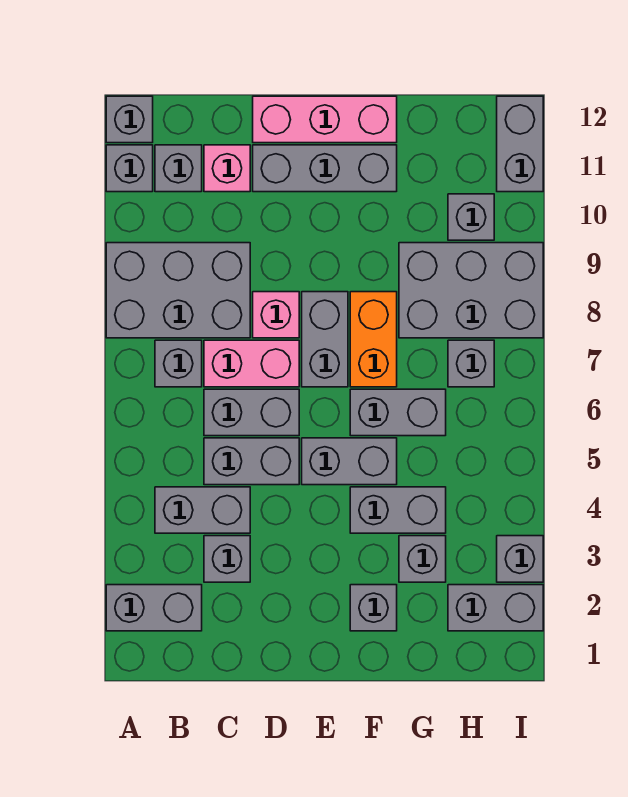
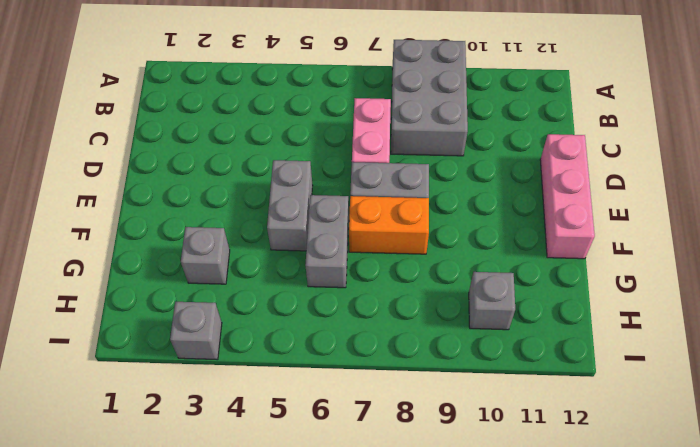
none -> grey brick A2:B2 level 1
none -> grey brick A11 level 1
none -> grey brick A12 level 1

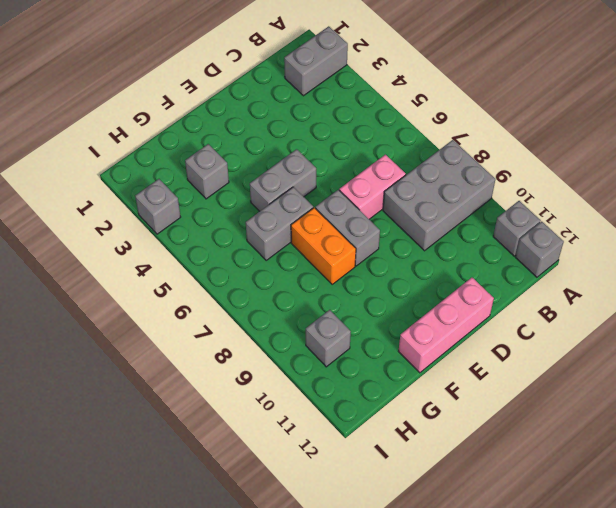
none -> grey brick B4:C4 level 1
none -> grey brick B7 level 1
none -> grey brick B11 level 1

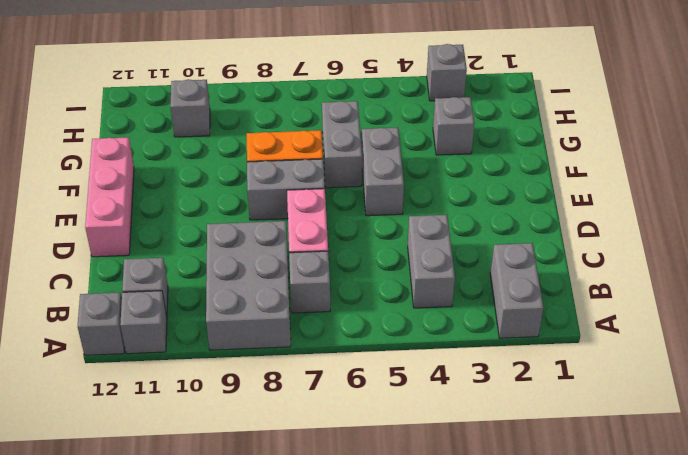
none -> grey brick C3 level 1
none -> grey brick C5:D5 level 1
none -> grey brick C6:D6 level 1

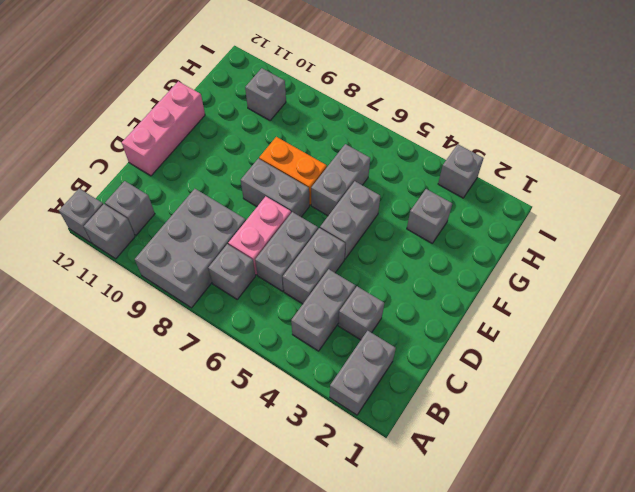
none -> pink brick C11 level 1
none -> pink brick D8 level 1
none -> grey brick D11:F11 level 1

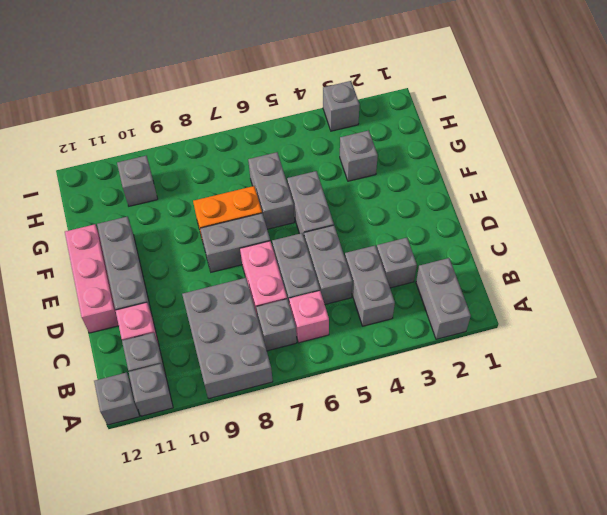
pink brick B6 level 1 -> pink brick D8 level 1
none -> grey brick F2 level 1
none -> grey brick F4:G4 level 1
none -> grey brick G8:I9 level 1

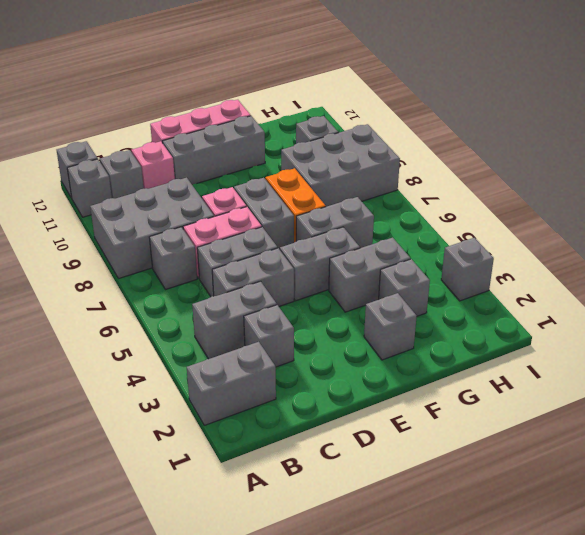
none -> grey brick H2:I2 level 1
none -> grey brick H7 level 1
none -> grey brick I11:I12 level 1

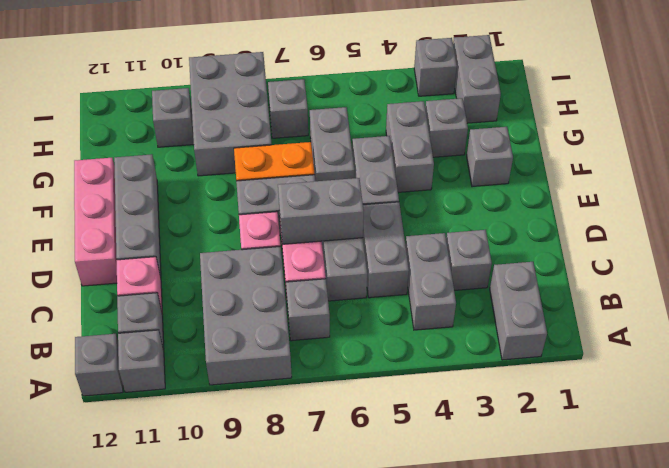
grey brick D6:D7 level 2 -> grey brick I11:I12 level 1

